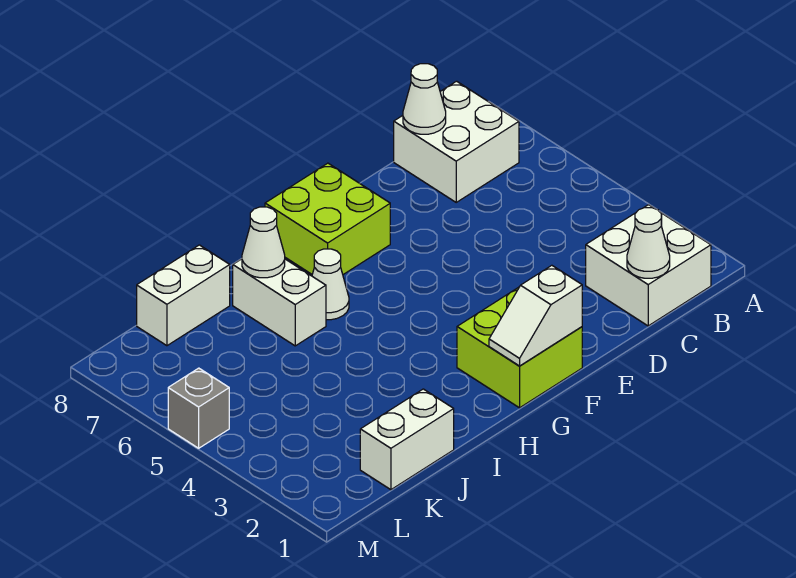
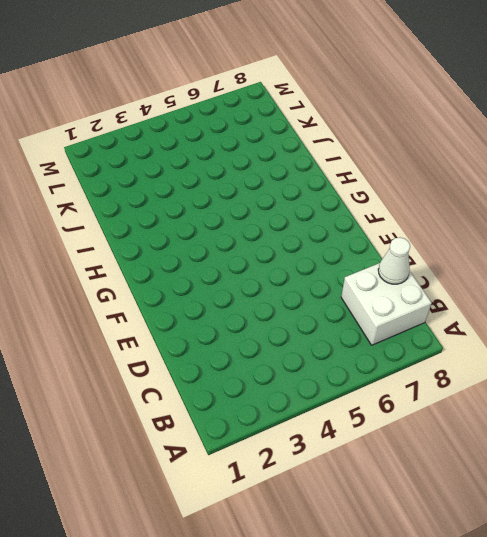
none -> white brick B1:C2 level 1
none -> lime brick F1:G2 level 1
none -> lime brick F7:G8 level 1

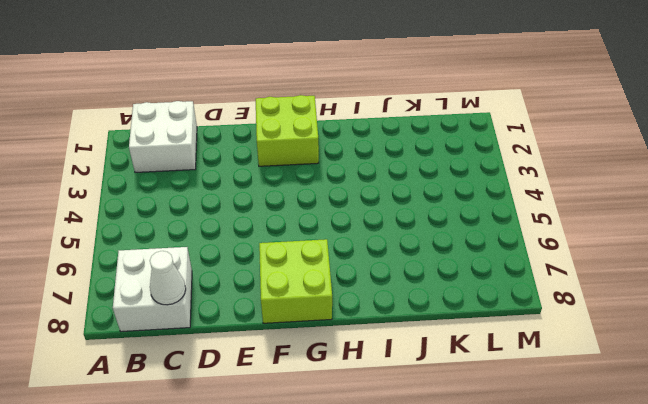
none -> white cone H6 level 1
none -> white brick I6:I7 level 1
none -> white brick J1:K1 level 1

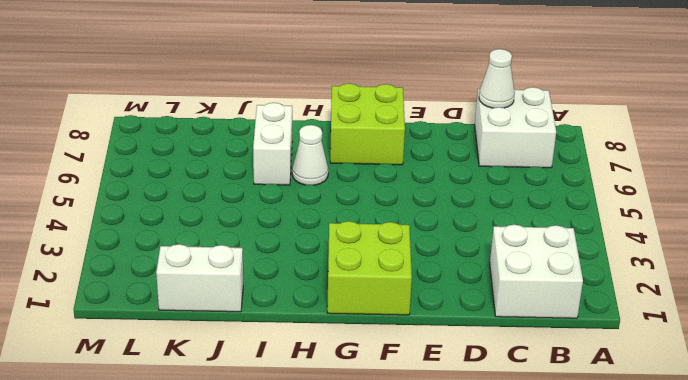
none -> white brick J8:K8 level 1
none -> grey brick M5 level 1
none -> white cone C1 level 2

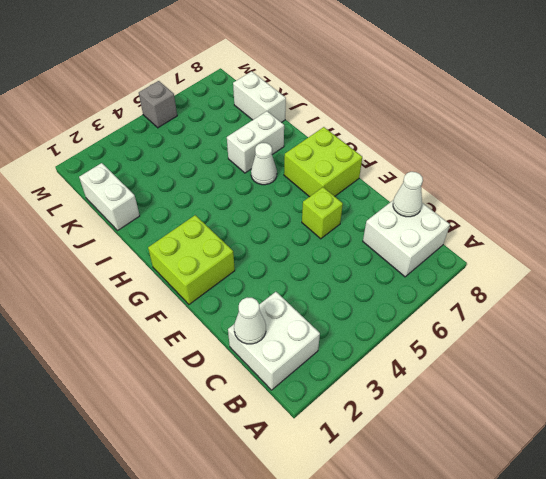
lime brick E6 level 1 -> none
none -> white slope F1:G1 level 2 top F
none -> white cone I7 level 2

